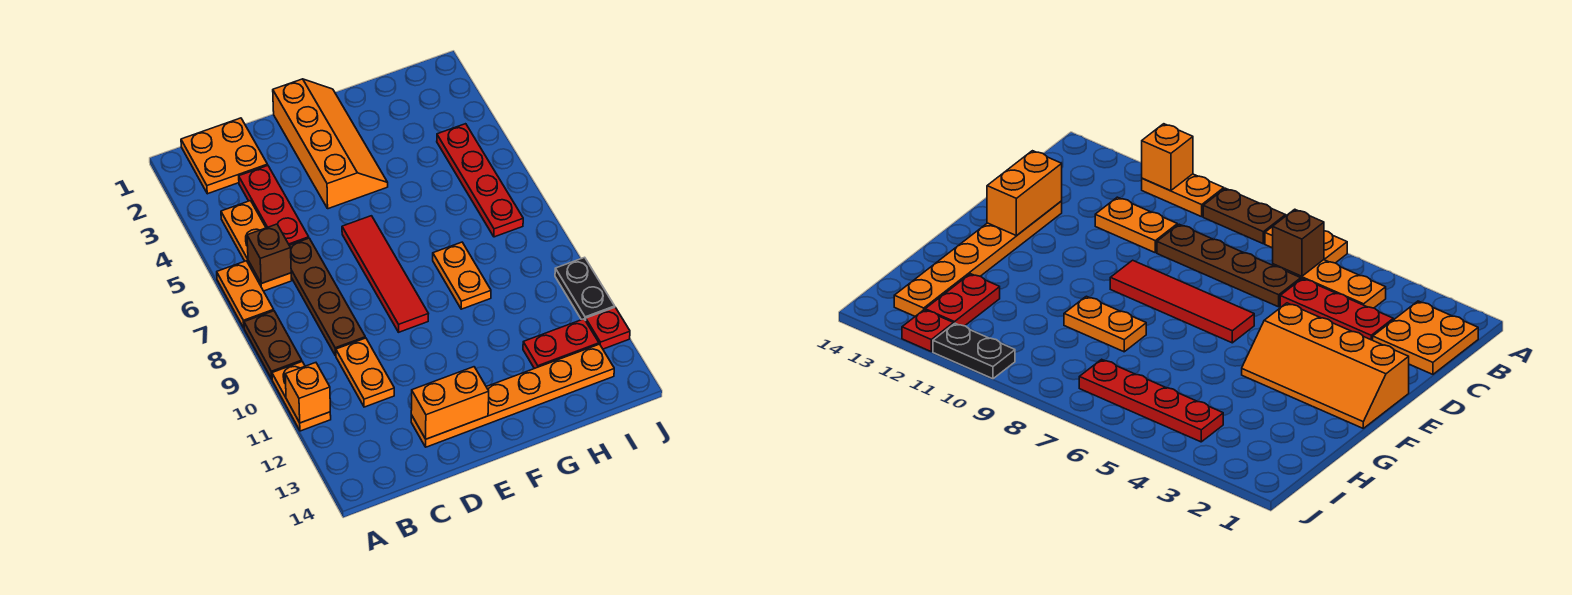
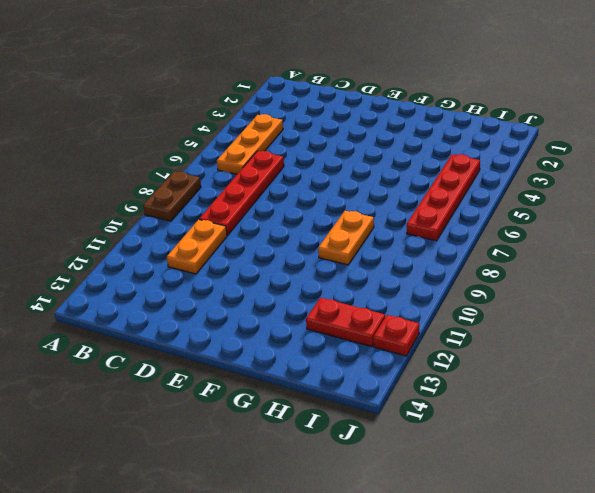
red plate C6:C9 level 1 -> brown plate C6:C9 level 1
none -> orange plate A6:A7 level 1
none -> orange plate A10:A11 level 1
none -> orange plate B1:C2 level 1

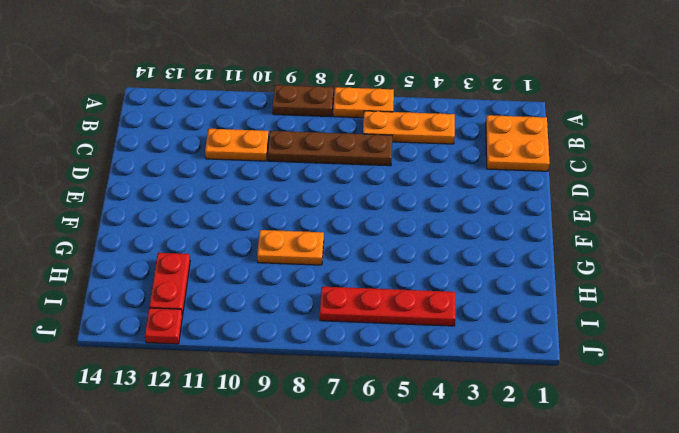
none -> orange plate A10:A11 level 1
none -> red plate C3:C5 level 1
none -> orange plate D13:I13 level 1

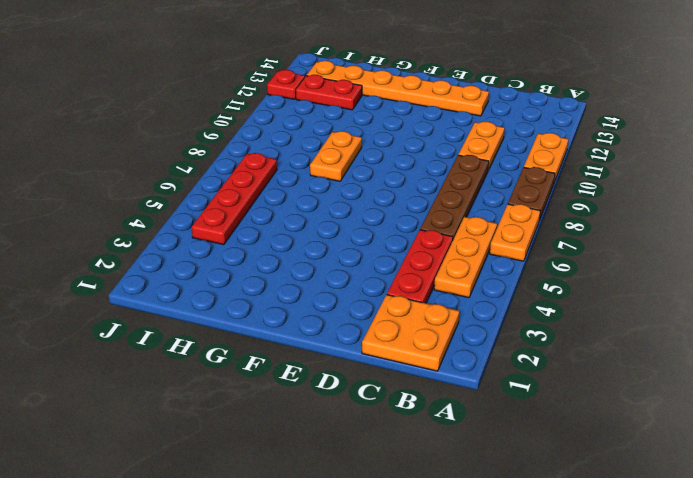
none -> orange slope E1:F4 level 1 top E
none -> red tile E6:E9 level 1
none -> black plate J10:J11 level 1

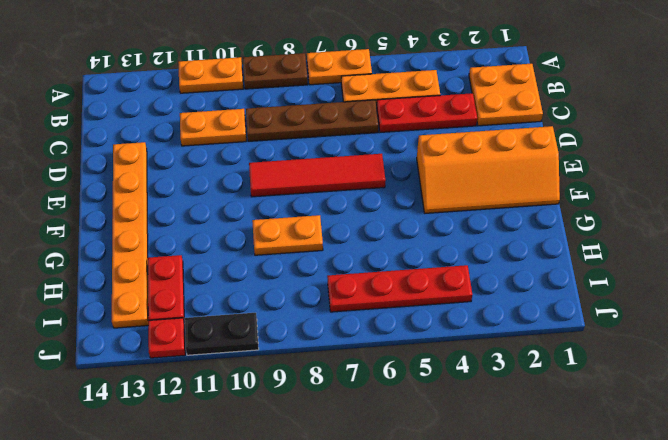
none -> orange brick A11 level 2
none -> brown brick B6 level 2
none -> orange brick D13:E13 level 2

